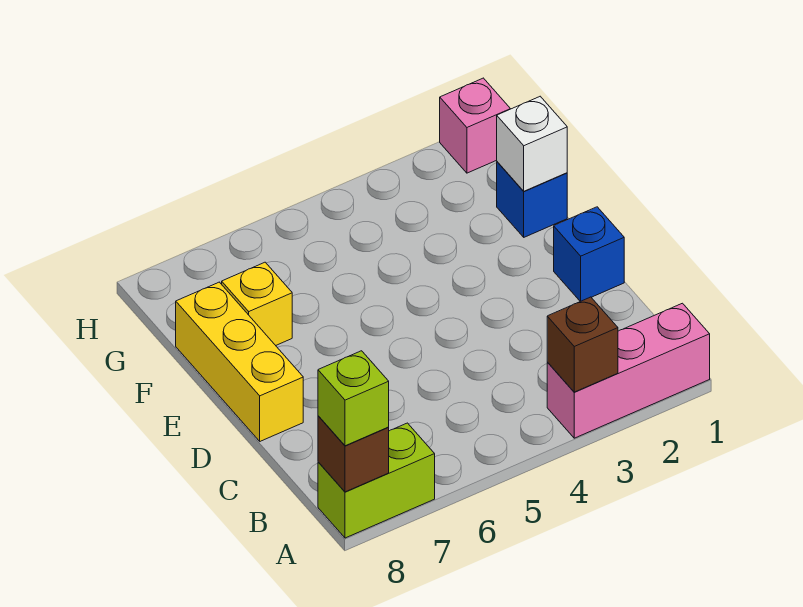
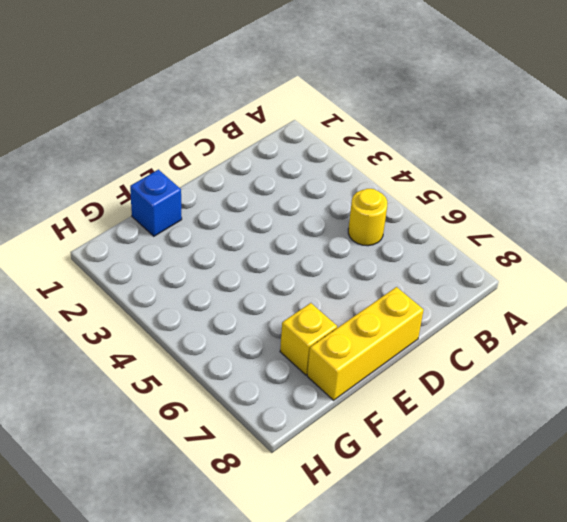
yellow round brick B5 level 1 -> none
none -> pink brick A1:A3 level 1
none -> lime brick A7:A8 level 1

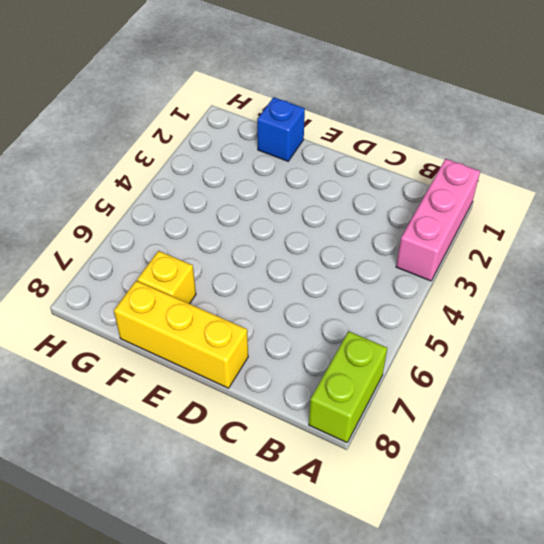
none -> blue brick D1 level 1
none -> pink brick H1 level 1

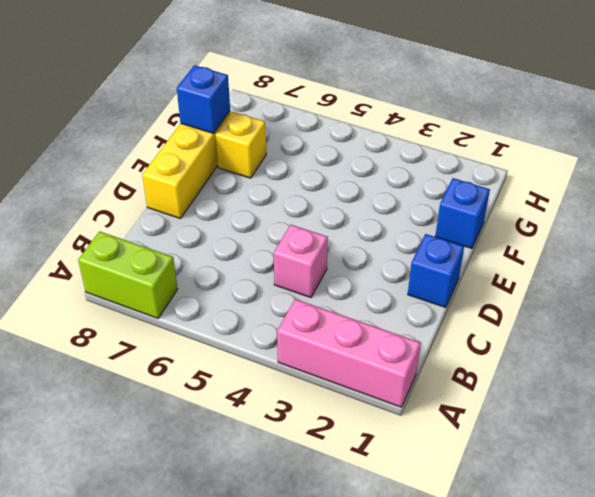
pink brick C4 level 1 -> pink brick H1 level 1
blue brick F8 level 2 -> none
none -> brown brick A3 level 2
none -> brown brick A8 level 2

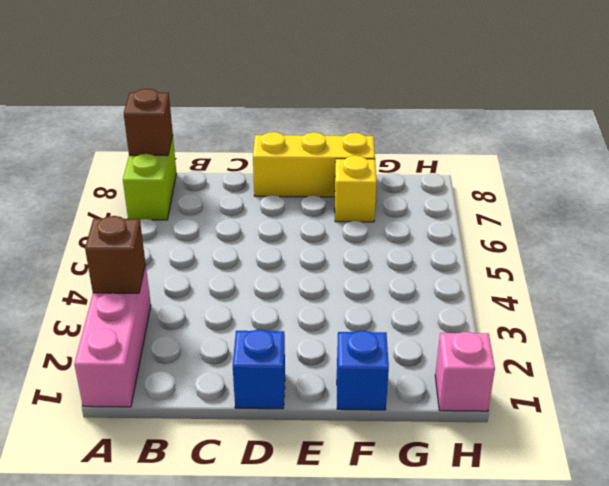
none -> white brick F1 level 2
none -> lime brick A8 level 3

